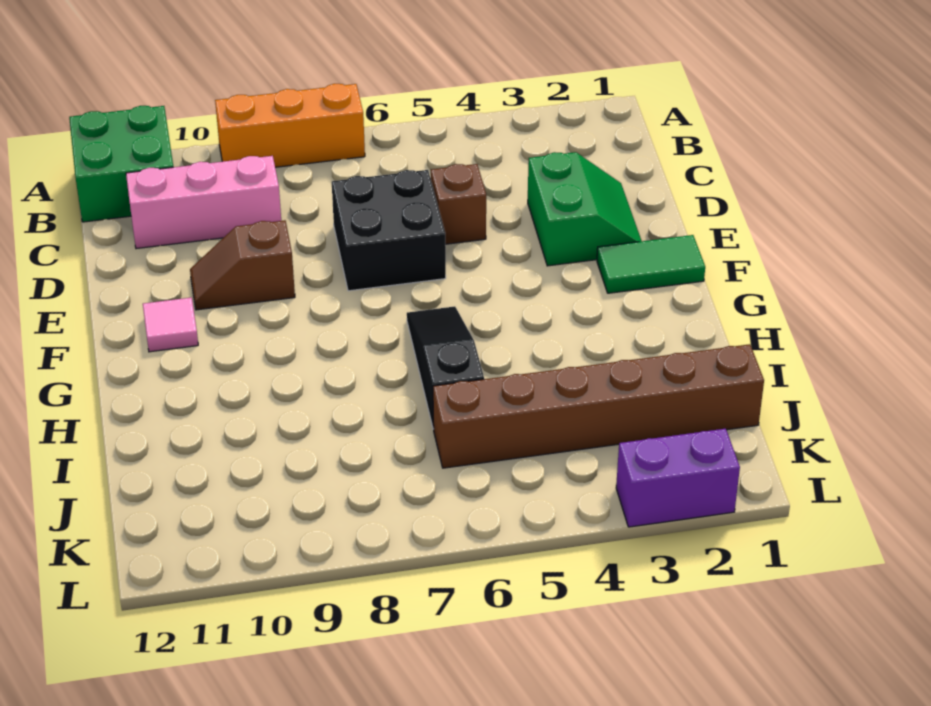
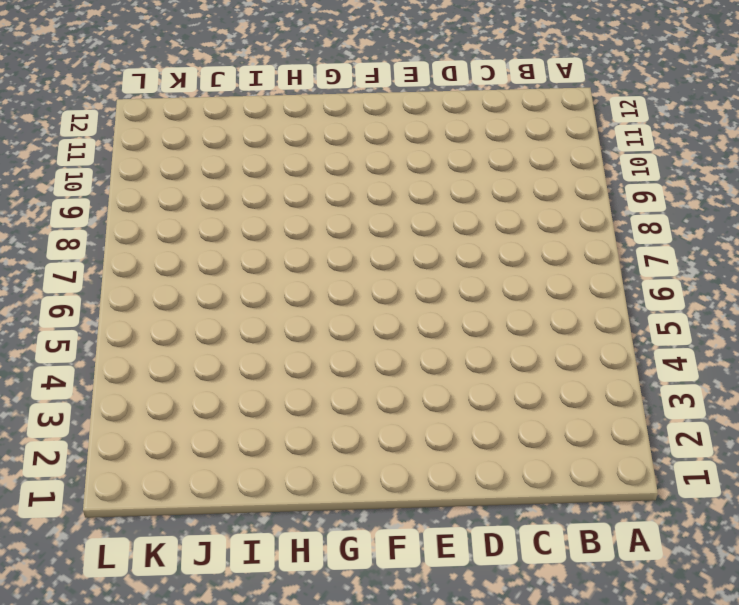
none -> orange brick A7:A9 level 1
none -> green brick A11:B12 level 1
none -> pink brick C9:C11 level 1

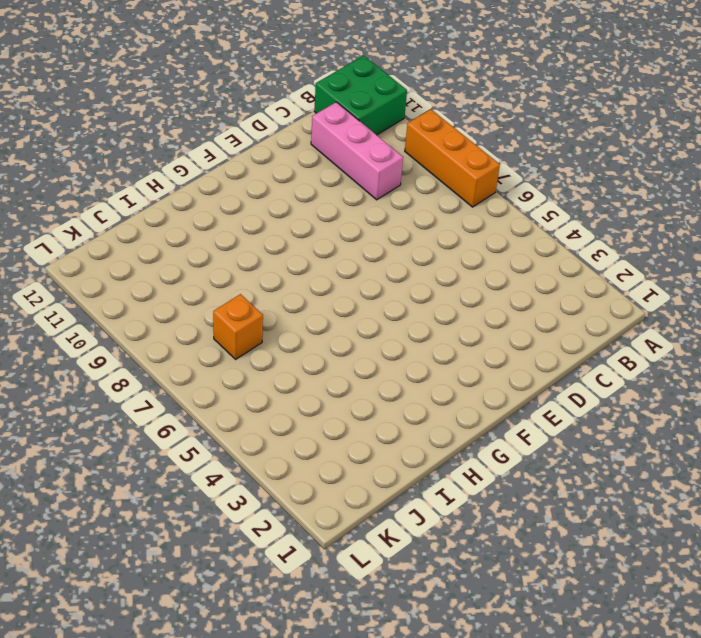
orange brick J7 level 1 -> none
none -> green slope D2:E3 level 1 top 3
none -> brown brick D5 level 1
none -> black brick D6:E7 level 1

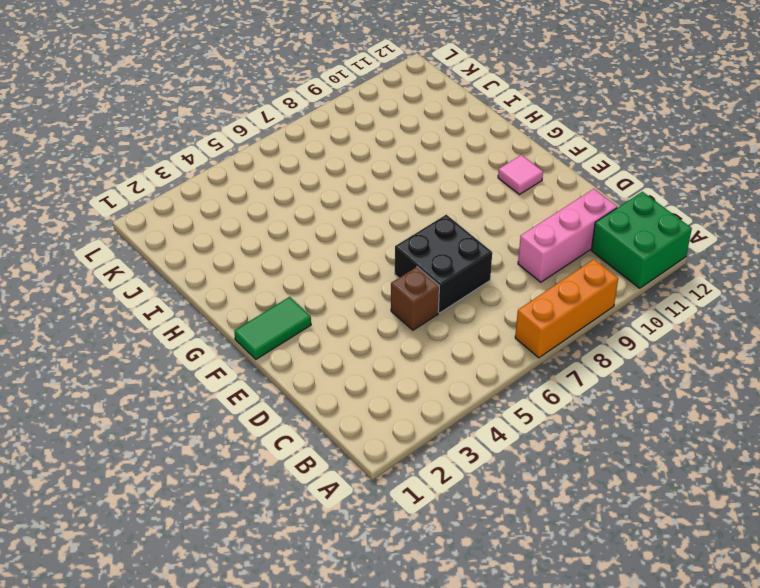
none -> green slope D2:E3 level 1 top 3
none -> brown slope E9:E10 level 1 top 9
none -> black slope G6:I6 level 1 top I

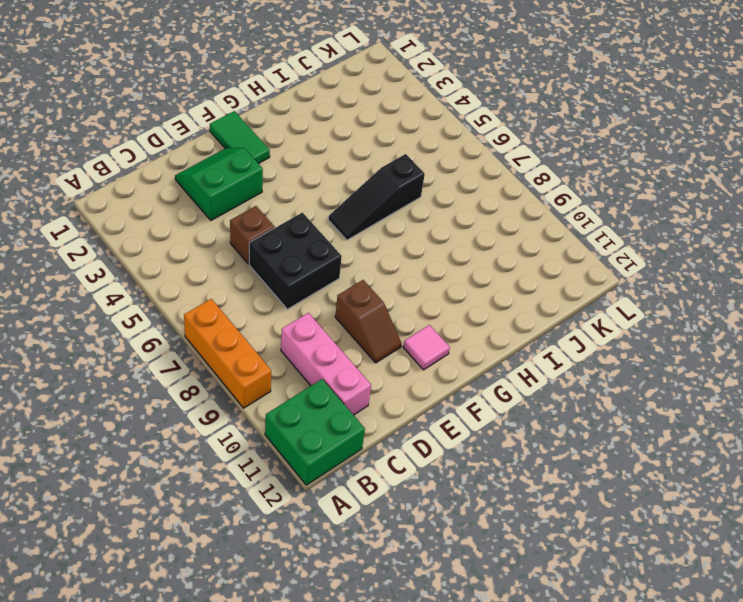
none -> brown brick J1:J6 level 1
none -> purple brick L2:L3 level 1

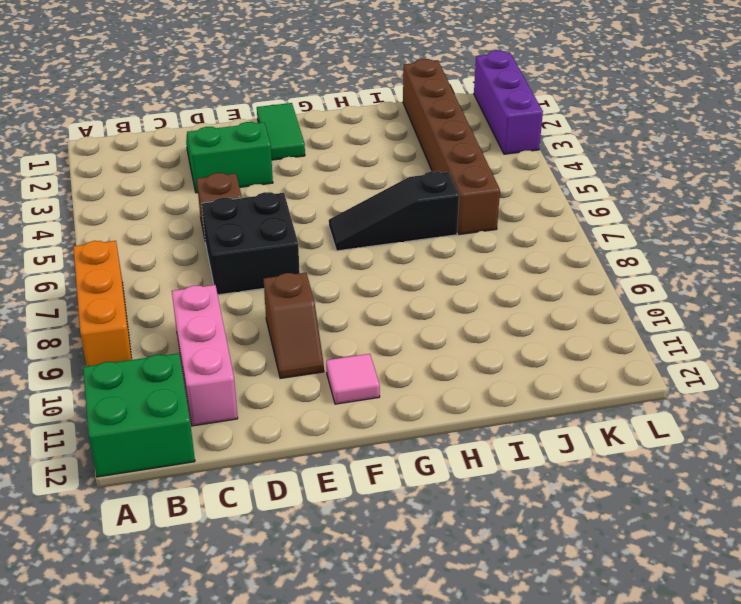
purple brick L1:L3 level 1 -> purple brick L2:L3 level 1

